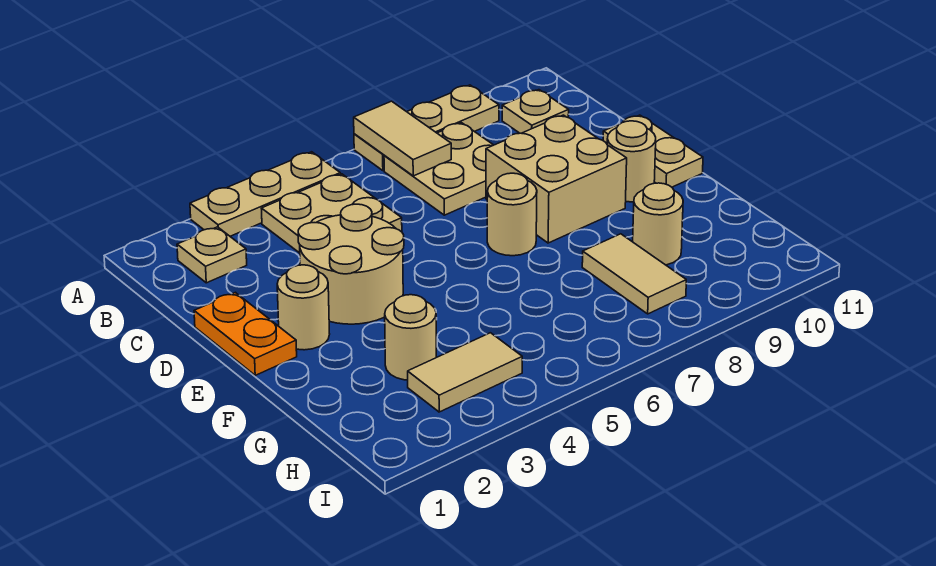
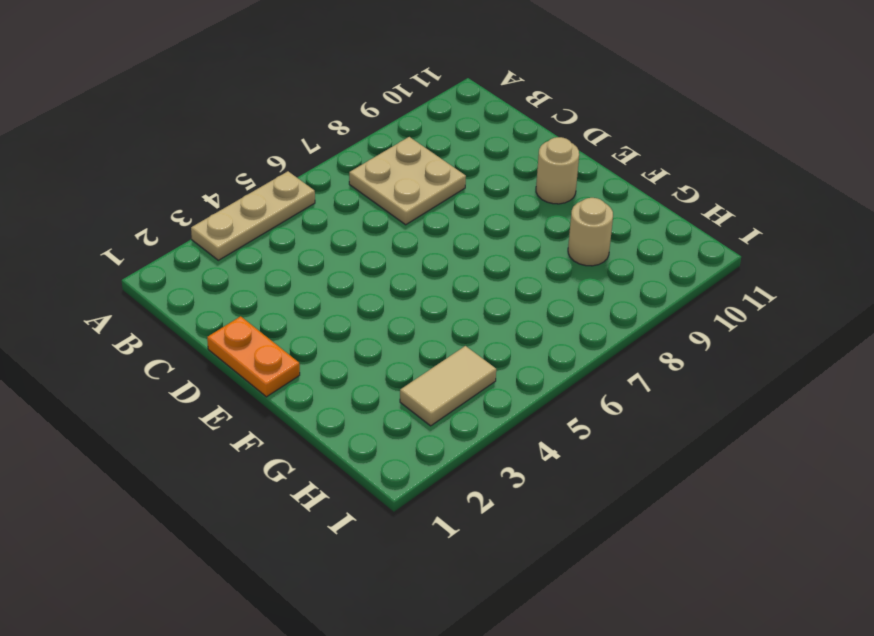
none -> tan plate A7:A9 level 1
none -> tan plate B2 level 1
none -> tan plate B4:C5 level 1

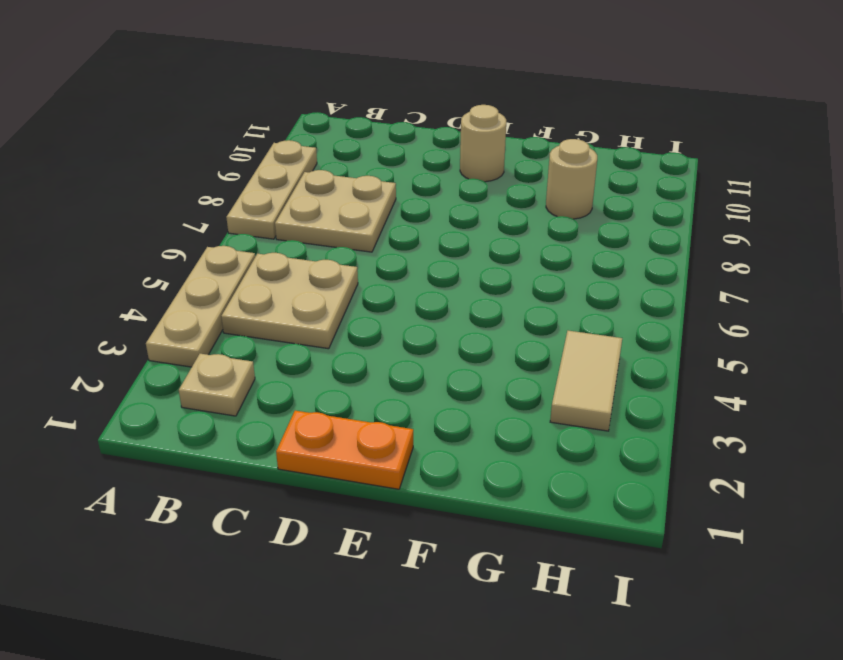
none -> tan plate B10 level 1
none -> tan round brick D3:E4 level 1
none -> tan brick D8:E9 level 1

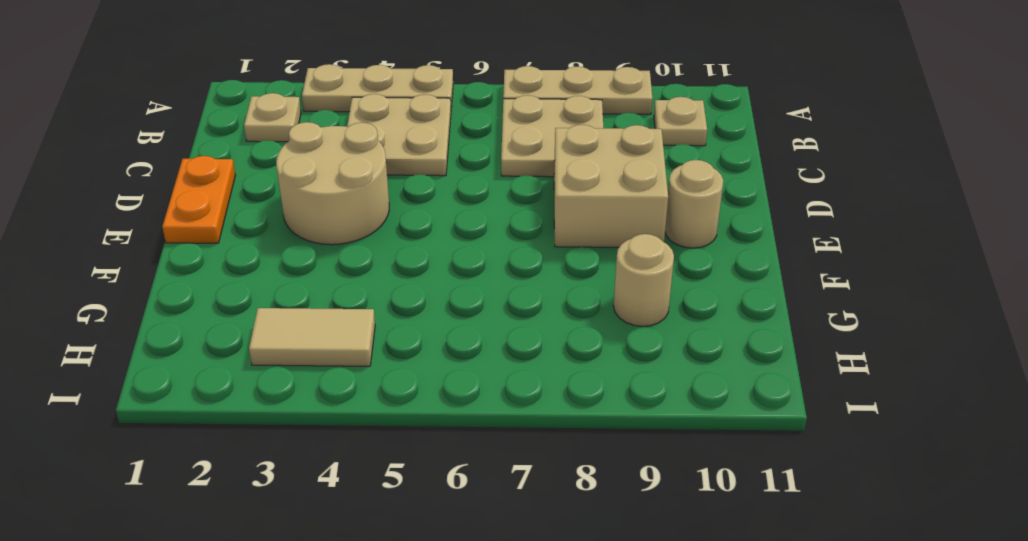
none -> tan plate D11:E11 level 1
none -> tan round brick E2 level 1
none -> tan round brick E7 level 1

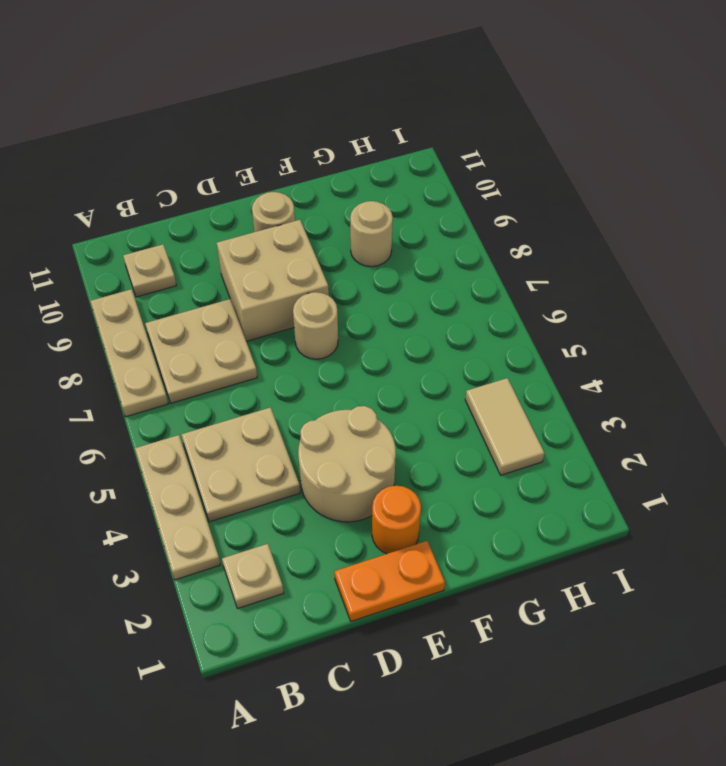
orange round brick E2 level 1 -> tan round brick E2 level 1
none -> tan plate D11:E11 level 1
none -> tan round brick G3 level 1
none -> tan tile G8:H8 level 1

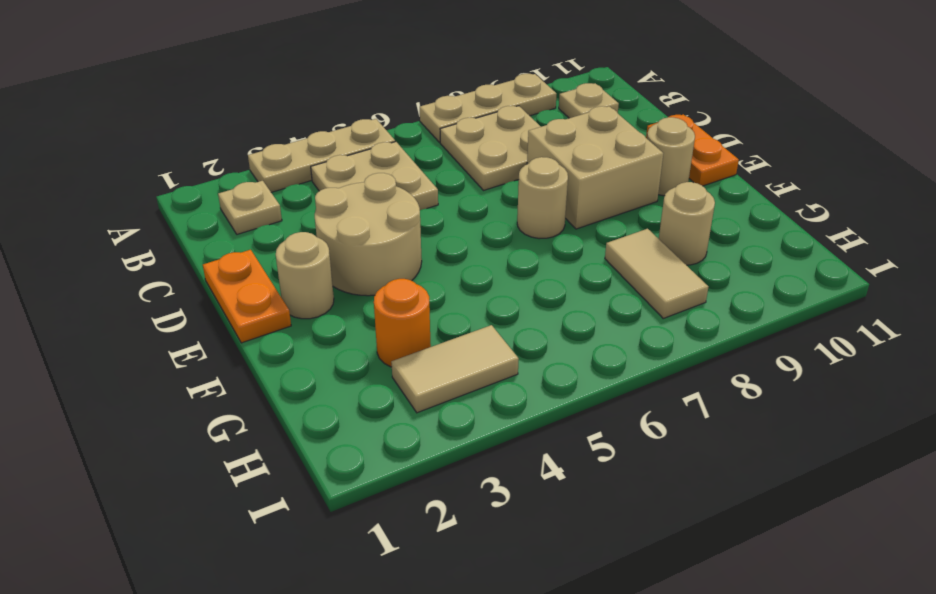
orange plate D11:E11 level 1 -> tan plate D11:E11 level 1
orange round brick G3 level 1 -> tan round brick G3 level 1
none -> tan tile A7:B7 level 2

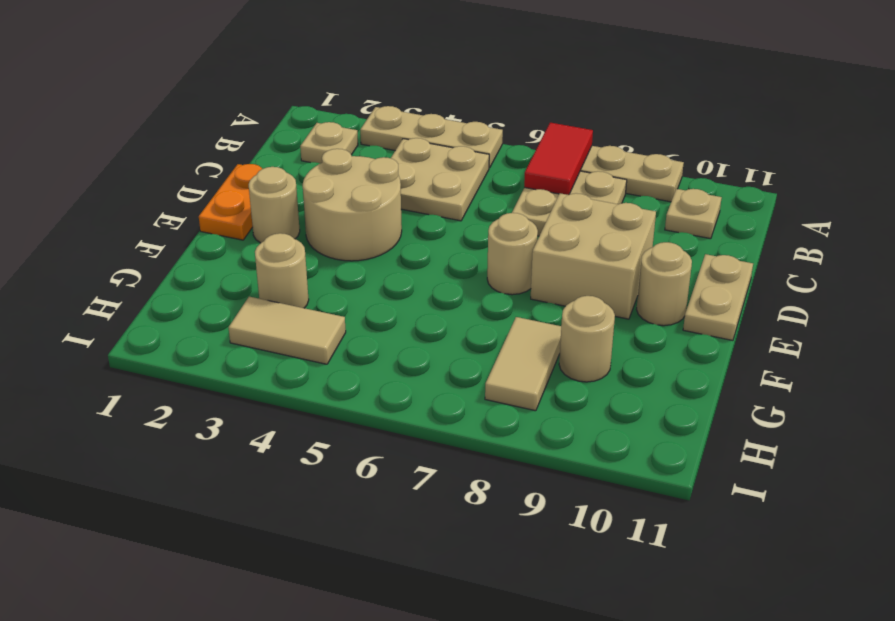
red tile A7:B7 level 2 -> tan tile A7:B7 level 2

